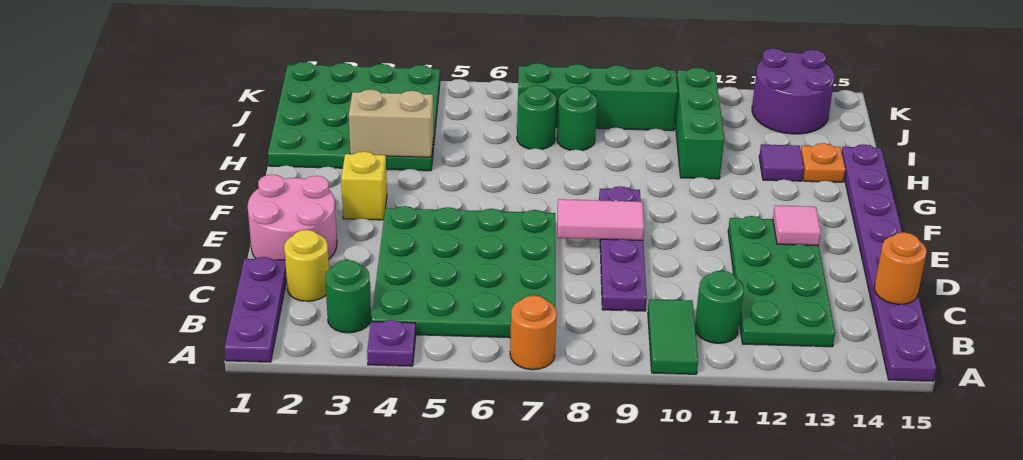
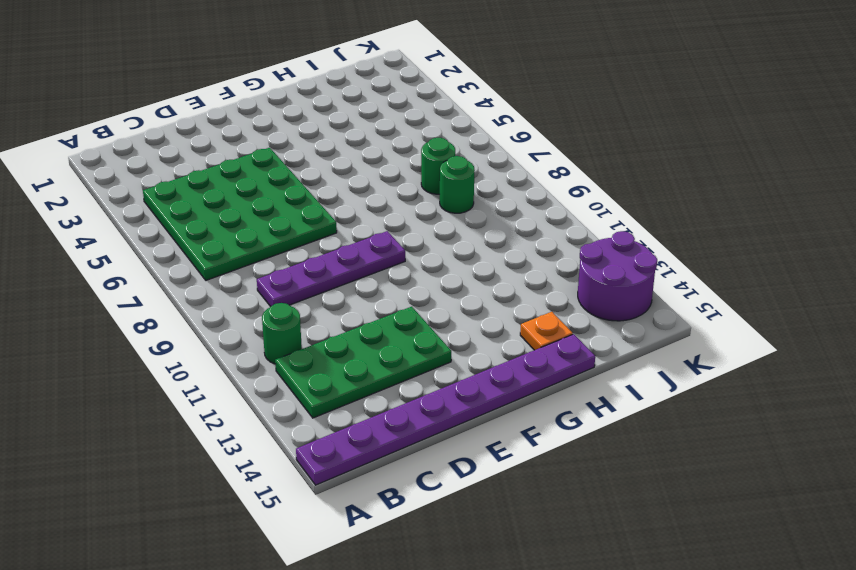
none -> purple plate A1:C1 level 1
none -> purple plate A4 level 1
none -> orange round brick A7 level 1

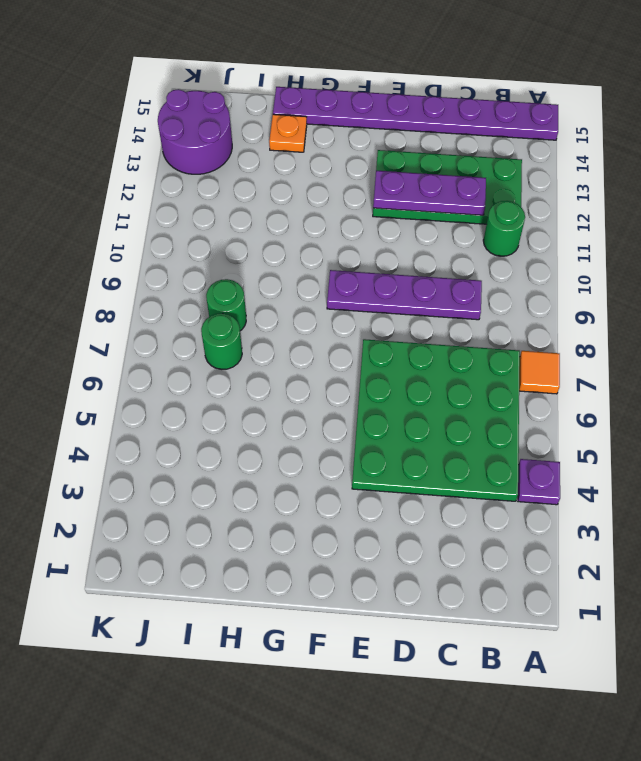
orange tile A7 level 1 -> orange round brick A7 level 1
purple plate C12:E12 level 2 -> purple plate A1:C1 level 1
none -> green tile A10:B10 level 1
none -> green round brick B3 level 1
none -> yellow round brick C2 level 1

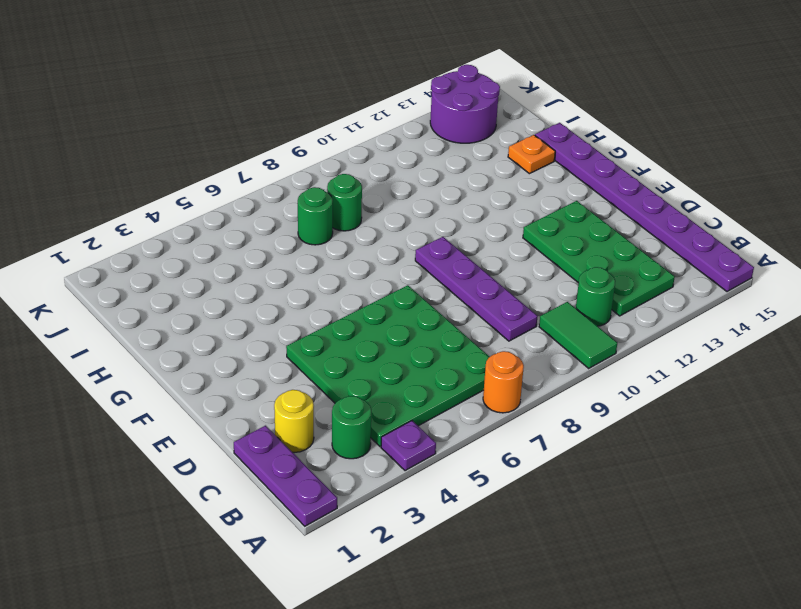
none -> pink round brick D1:E2 level 1
none -> yellow brick F3 level 1
none -> green plate H1:K4 level 1

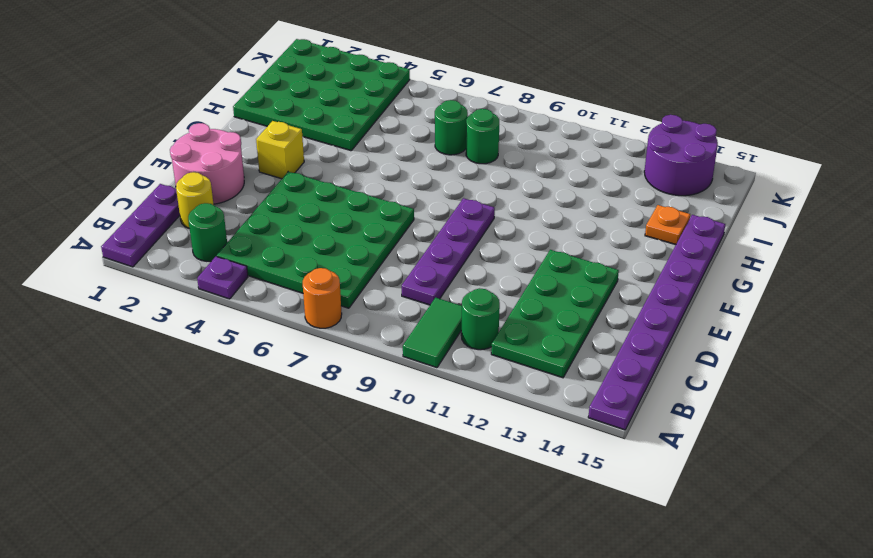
none -> green brick H11:J11 level 1
none -> purple tile H13 level 1
none -> green brick J7:J10 level 1

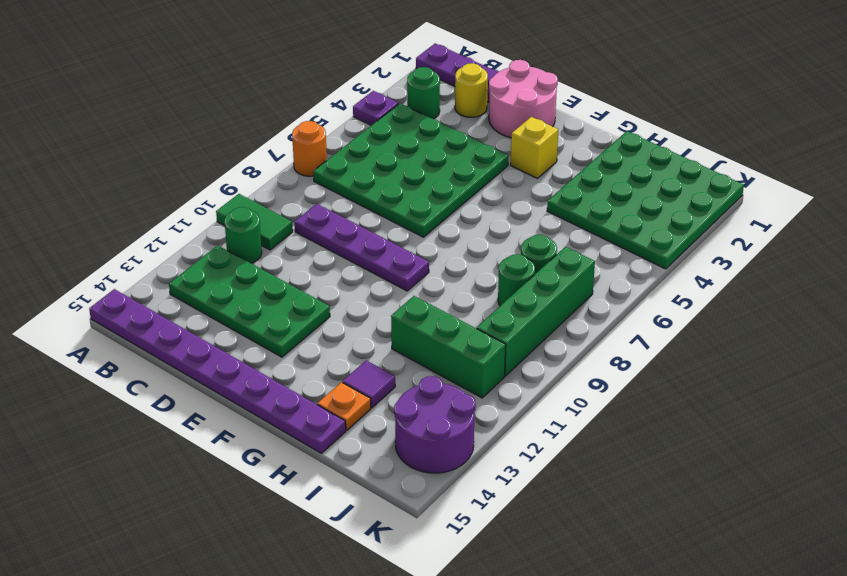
none -> orange round brick C15 level 2
none -> pink tile E8:E9 level 2
none -> pink tile E13 level 2

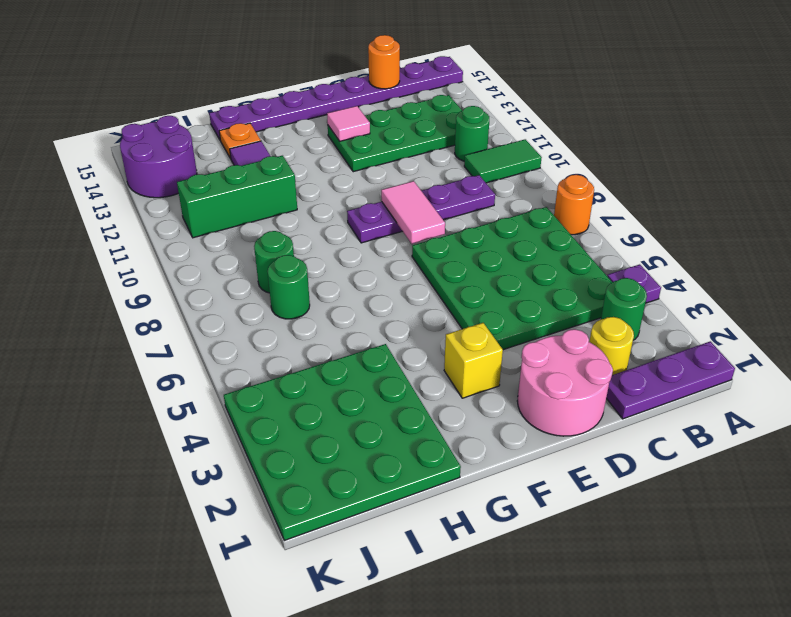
none -> green brick J7:J10 level 1
none -> tan brick H3:H4 level 2

